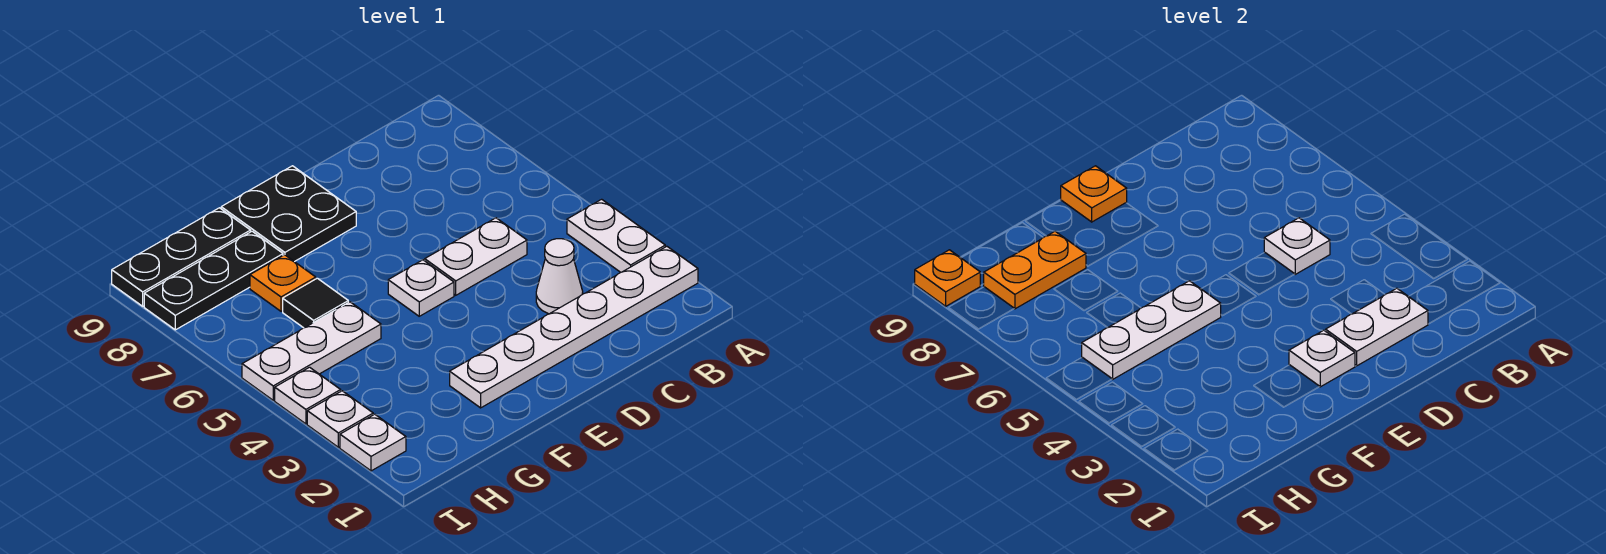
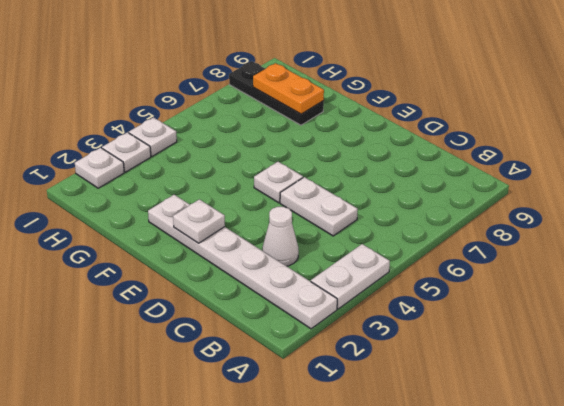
none -> black plate E8:F9 level 1
none -> white plate G5:I5 level 1
none -> black tile G6 level 1

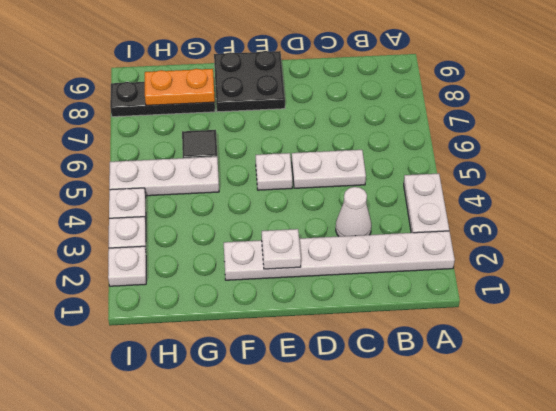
none -> orange plate G7 level 1
none -> black plate G9:I9 level 1
none -> white plate C2:D2 level 2

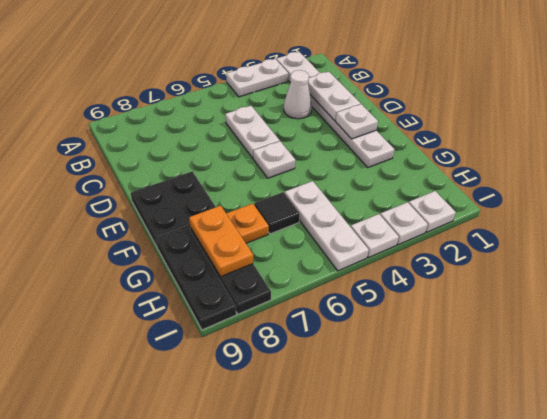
none -> white plate C5 level 2
none -> orange plate E9 level 2
none -> white plate F5:H5 level 2

